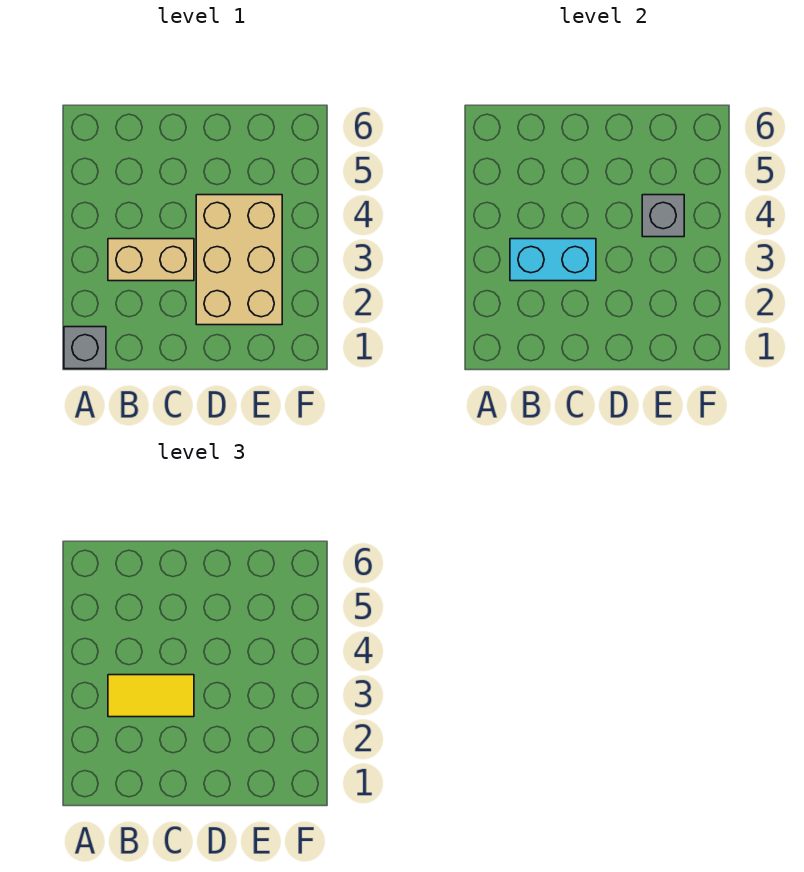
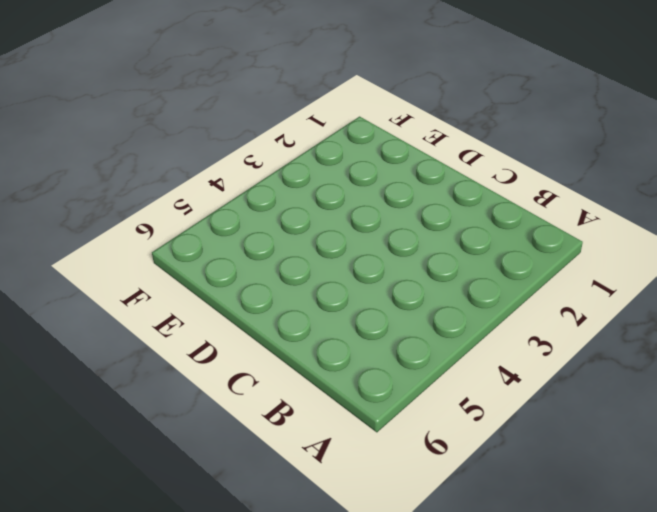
none -> grey brick A1 level 1
none -> tan brick B3:C3 level 1

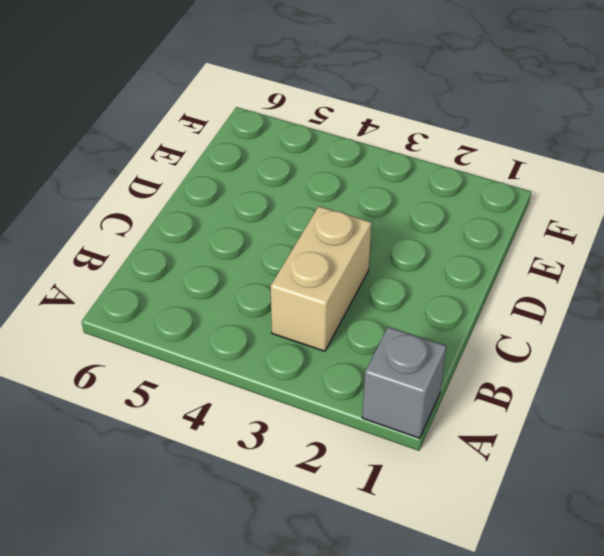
none -> tan brick D2:E4 level 1
none -> cyan brick B3:C3 level 2

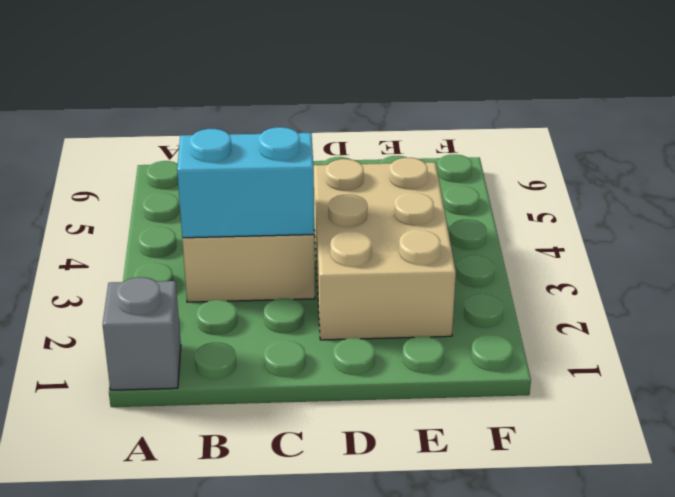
none -> grey brick E4 level 2
none -> yellow tile B3:C3 level 3

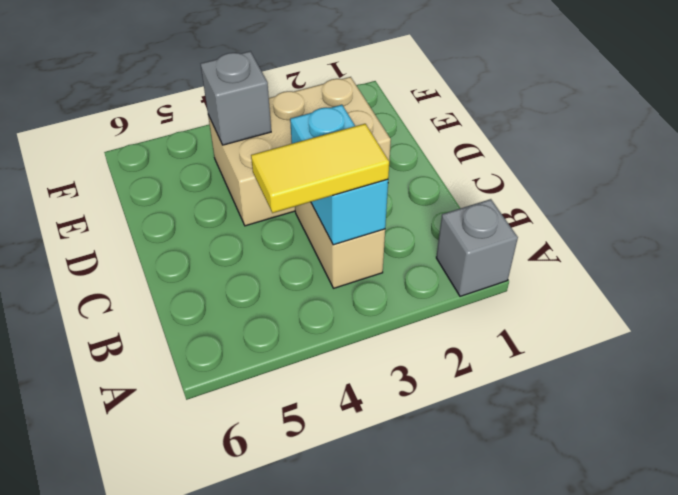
yellow tile B3:B4 level 3 -> yellow tile B3:C3 level 3

